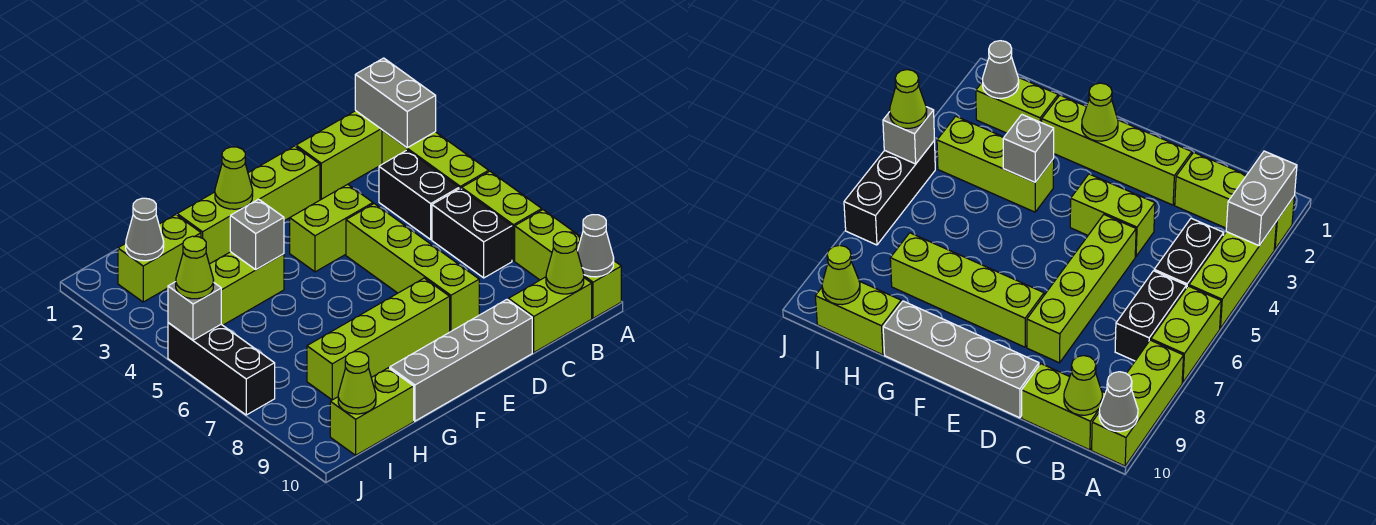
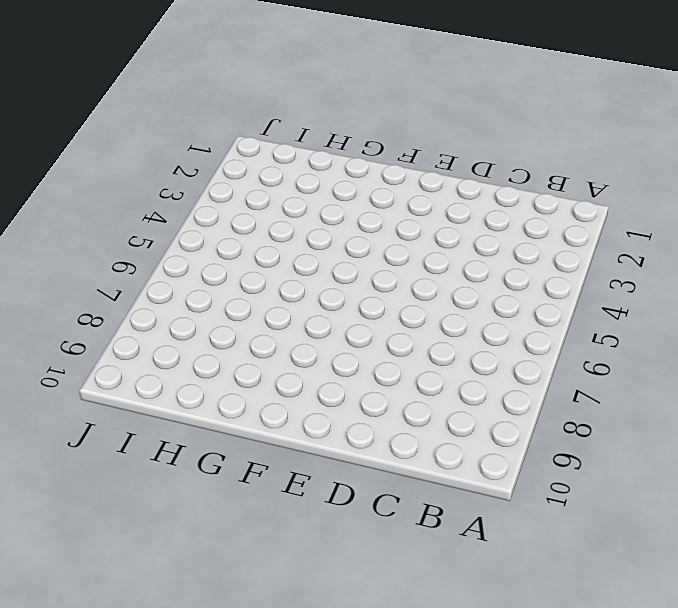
none -> lime brick A2:C2 level 1
none -> lime brick A3:A5 level 1
none -> lime brick A6:A7 level 1

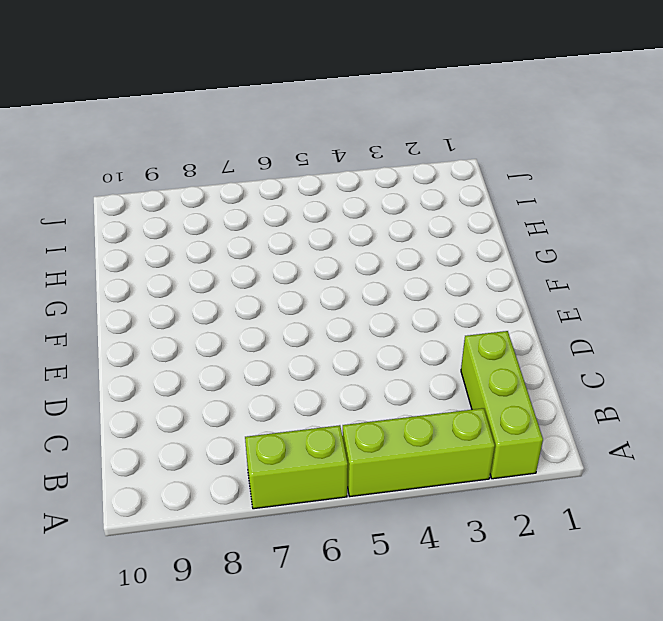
none -> lime brick A8:A10 level 1
none -> black brick B4:B5 level 1
none -> black brick B6:B7 level 1

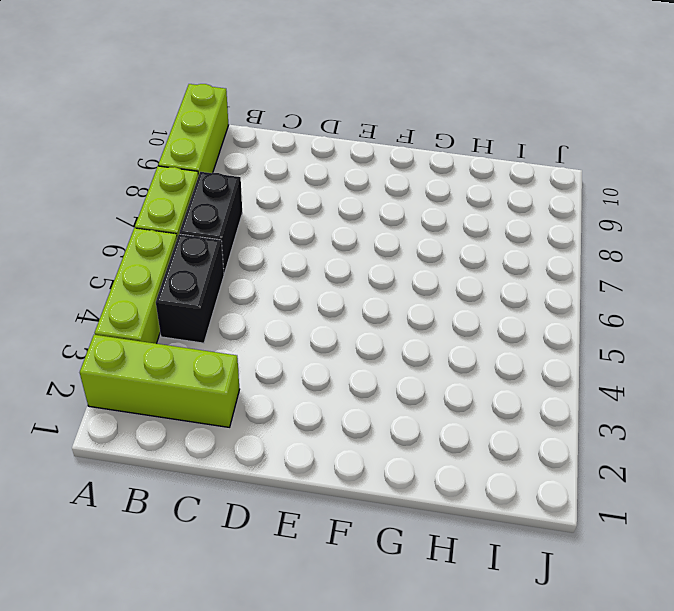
none -> lime brick B10:C10 level 1
none -> lime brick D2:G2 level 1
none -> lime brick D4:E4 level 1

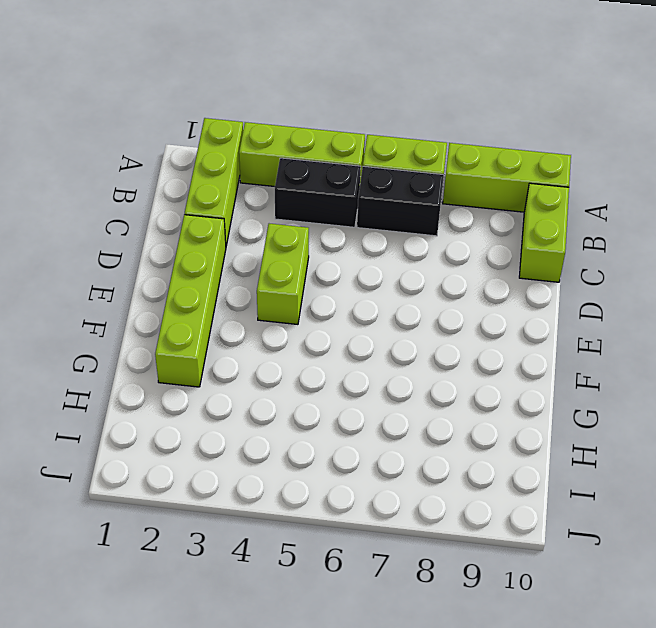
none -> lime brick D5:D8 level 1
none -> grey brick D10:G10 level 1
none -> lime brick E8:H8 level 1

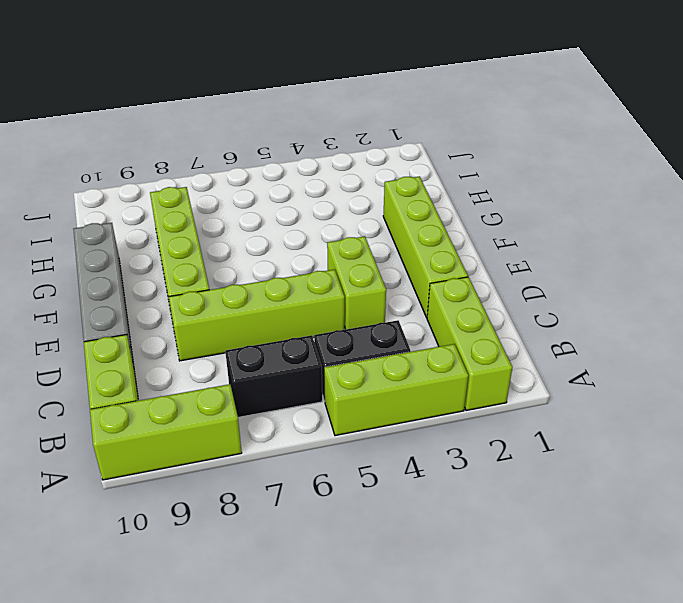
none -> lime brick A6:A7 level 1
none -> lime brick G4:I4 level 1
none -> lime brick H2:I2 level 1

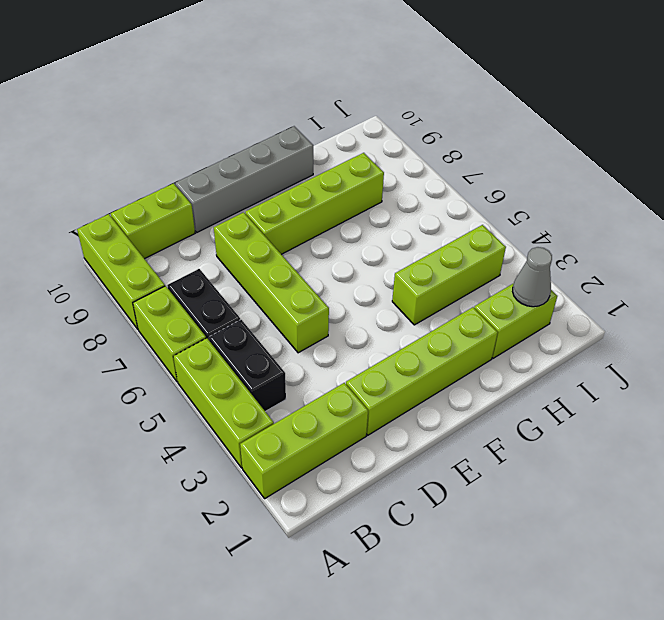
none -> lime brick D4:E4 level 1
none -> lime brick H10:I10 level 1
none -> black brick J5:J7 level 1

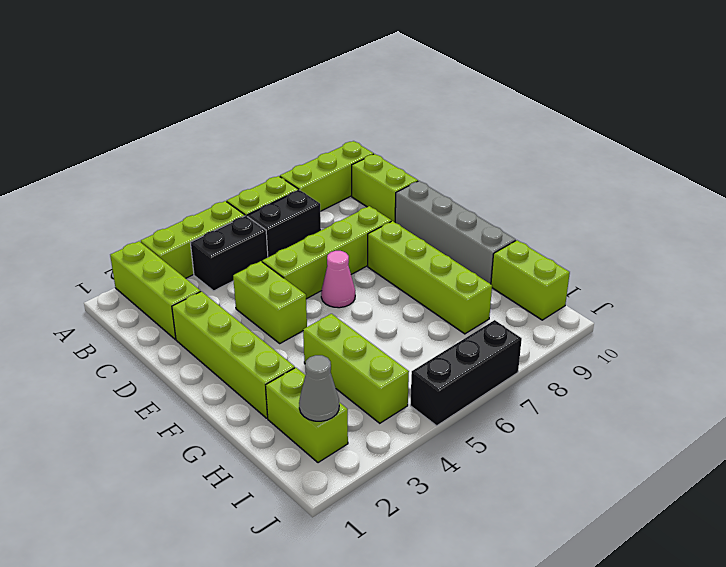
pink cone E6 level 1 -> none
none -> grey brick A2:A3 level 2
none -> grey cone A10 level 2
none -> lime cone B10 level 2

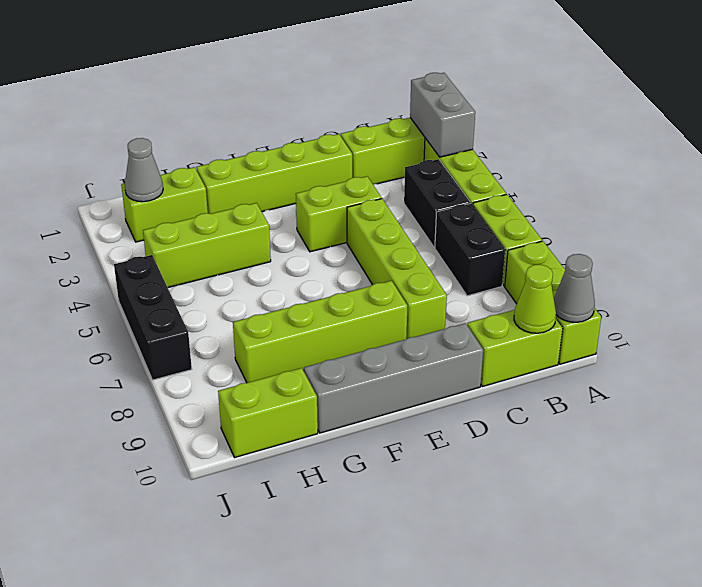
none -> lime cone F2 level 2
none -> grey brick G4 level 2
none -> lime cone I10 level 2

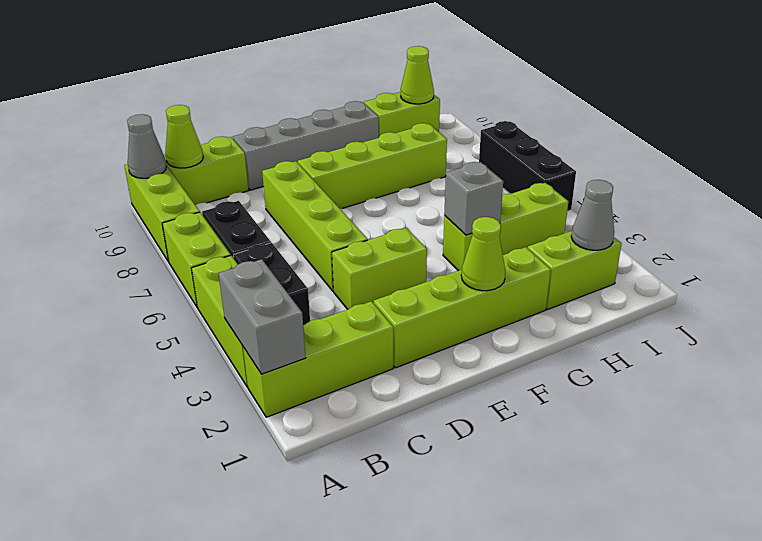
none -> grey brick J5 level 2
none -> lime cone J5 level 3

